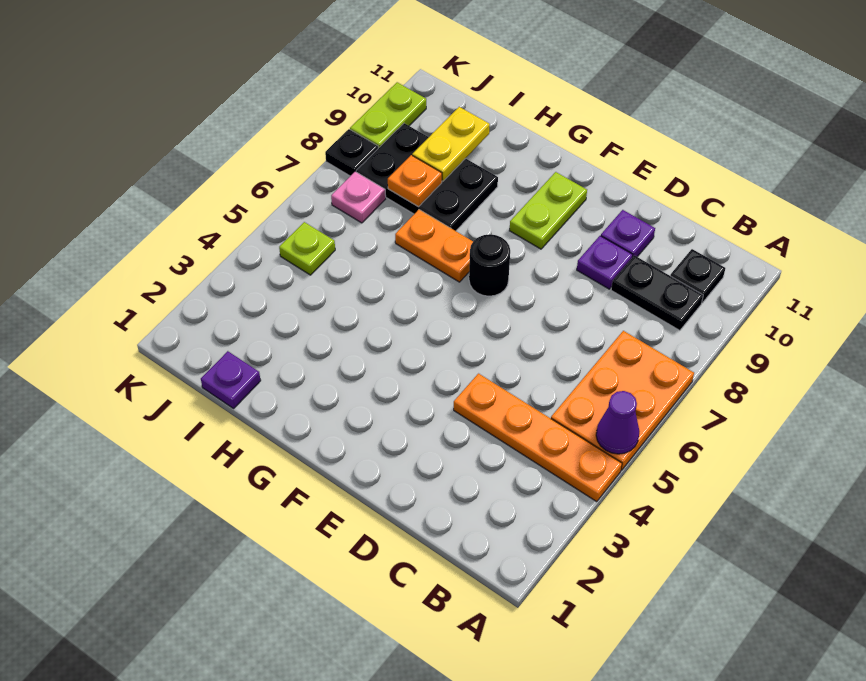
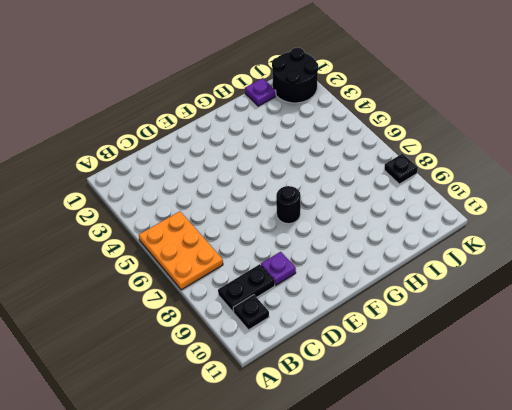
black round brick J1:K2 level 1 -> none
none -> orange plate A4:D4 level 1
none -> purple plate D10 level 1
none -> lime plate F9:F10 level 1

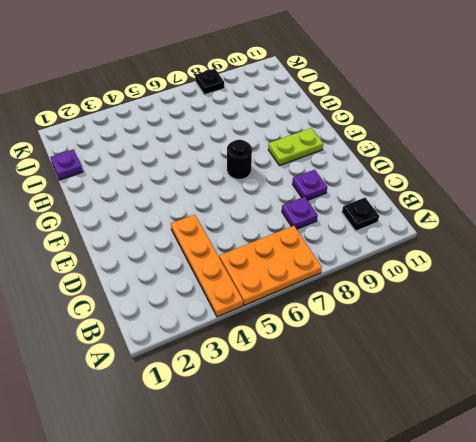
purple plate C8 level 1 -> purple plate D10 level 1
none -> black plate B9:C9 level 1
none -> orange plate G7:H7 level 1
none -> black plate H8:J9 level 1

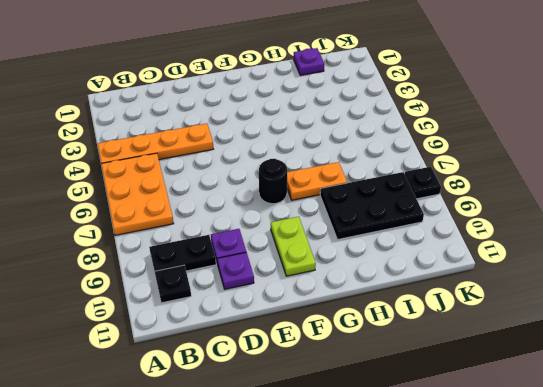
none -> lime plate J5 level 1
none -> pink plate J7 level 1
none -> lime plate K9:K10 level 1

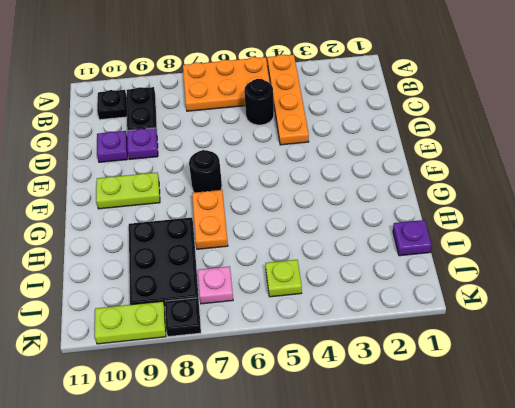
black round brick C5 level 1 -> none
none -> purple cone A5 level 2
none -> orange plate I8 level 2
none -> yellow plate I9:I10 level 2

